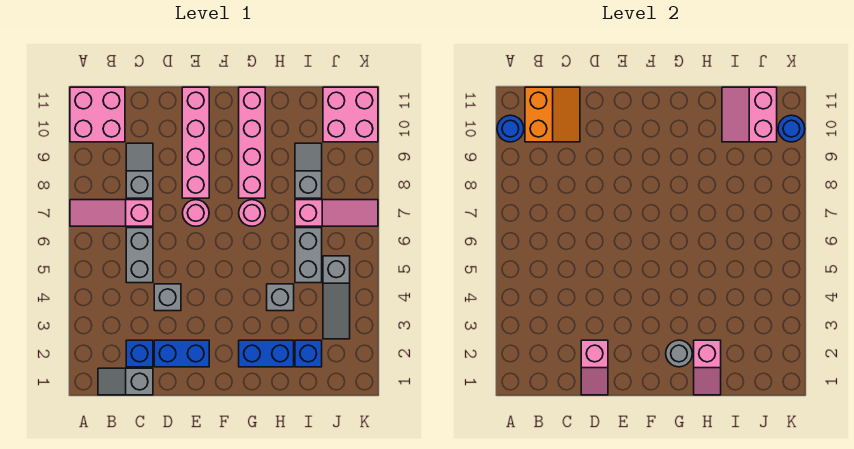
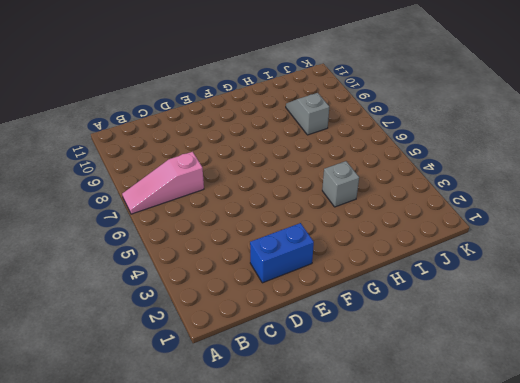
none -> pink brick A10:B11 level 1
none -> grey slope B1:C1 level 1 top C
none -> blue brick C2 level 1

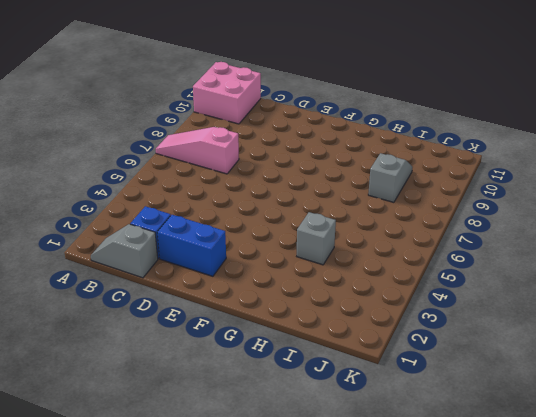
none -> grey brick C5:C6 level 1
none -> grey slope C8:C9 level 1 top 8
none -> grey brick D4 level 1

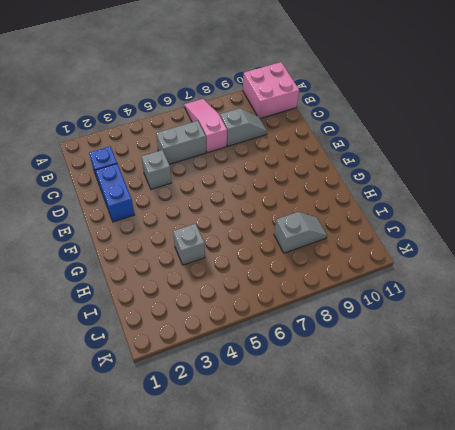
none -> grey slope B1:C1 level 1 top C
none -> pink round brick E7 level 1
none -> pink brick E8:E11 level 1

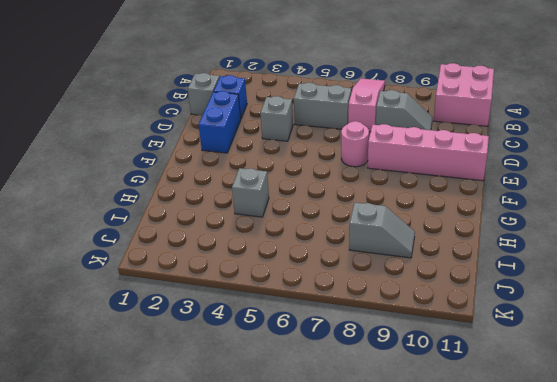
none -> blue brick G2:H2 level 1
none -> pink round brick G7 level 1
none -> pink brick G8:G11 level 1

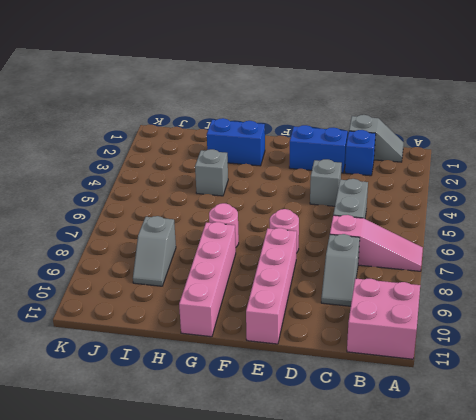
none -> blue brick I2 level 1
none -> grey brick I5:I6 level 1
none -> pink slope I7:K7 level 1 top I

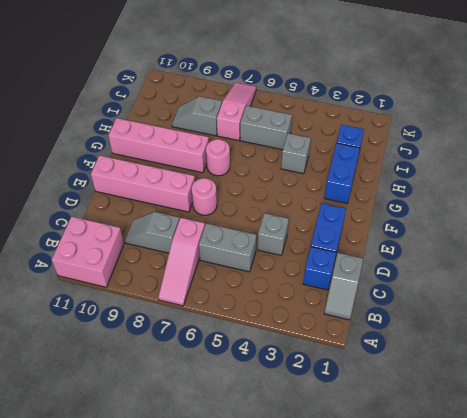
none -> grey slope J3:J5 level 1 top 5
none -> pink brick J10:K11 level 1
none -> blue round brick A10 level 2

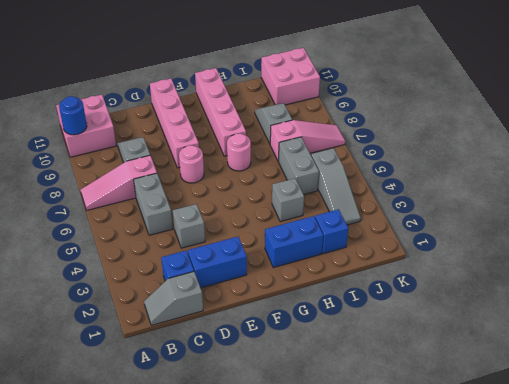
none -> orange slope B10:C11 level 2 top B
none -> pink slope D1:D2 level 2 top 2
none -> grey round brick G2 level 2

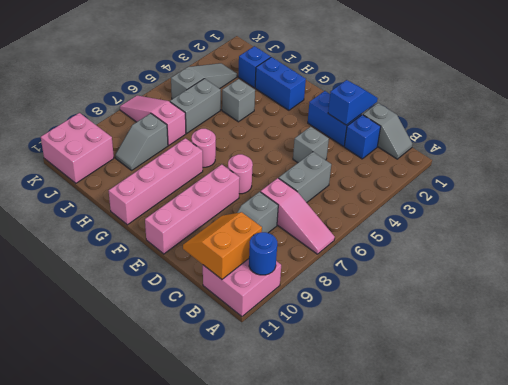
blue slope D1:D2 level 2 top 2 -> pink slope D1:D2 level 2 top 2
none -> grey round brick G2 level 2
none -> pink slope H1:H2 level 2 top 2
none -> pink slope I10:J11 level 2 top J

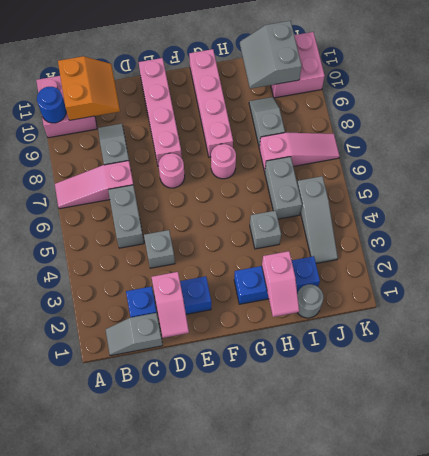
grey round brick I1 level 1 -> grey round brick G2 level 2
grey slope I10:J11 level 2 top J -> pink slope I10:J11 level 2 top J
none -> blue round brick K10 level 2

